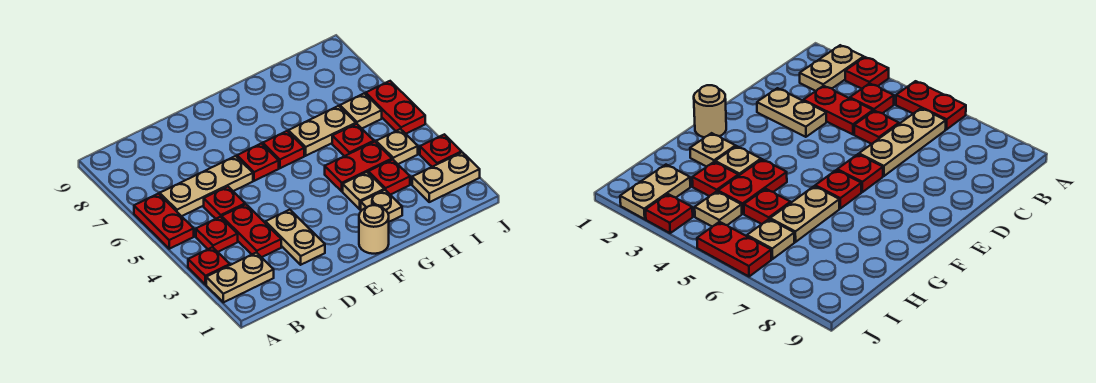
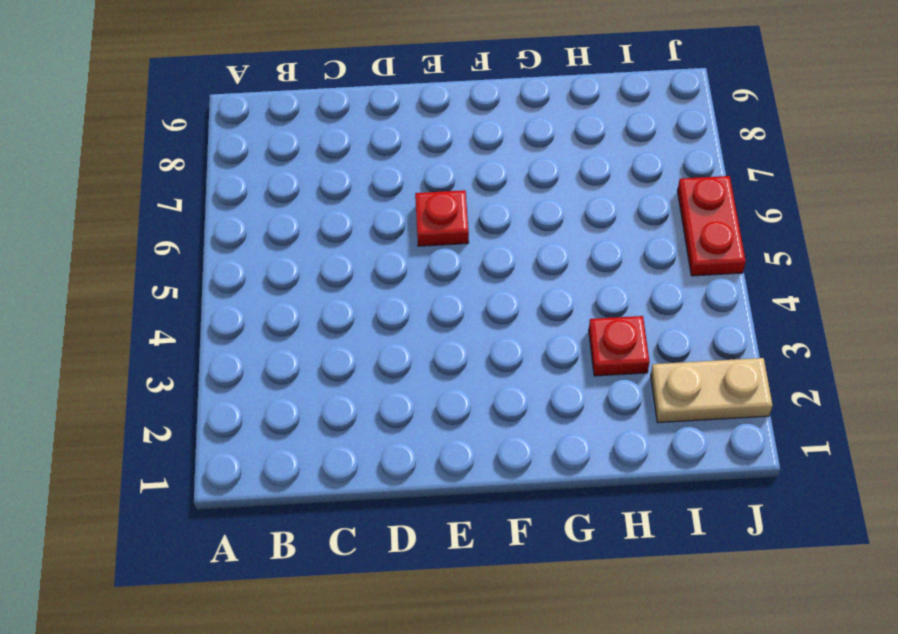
none -> tan plate A2:B2 level 1
none -> red plate A3 level 1
none -> red plate A5:A6 level 1

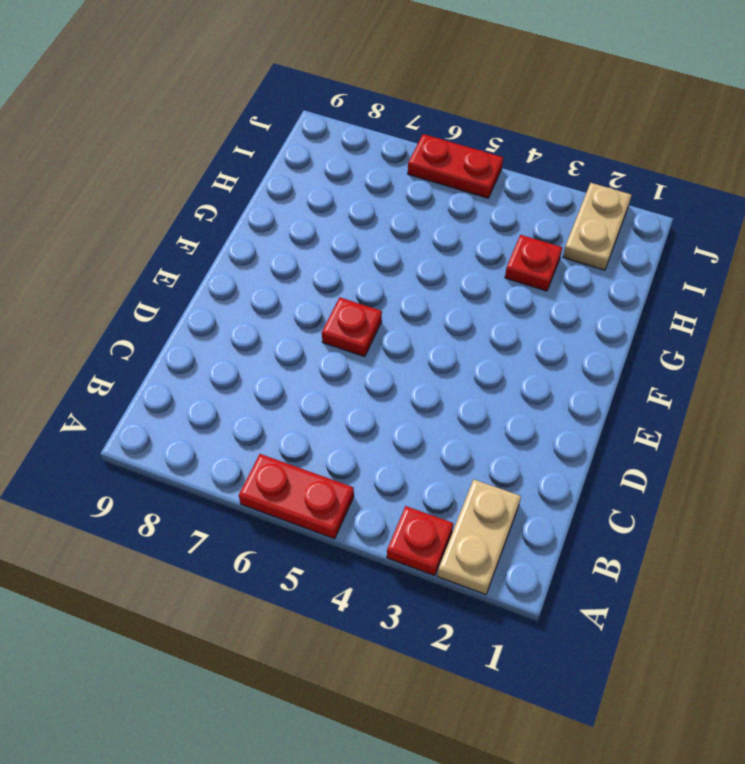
none -> red plate B4 level 1
none -> tan plate B6:D6 level 1
none -> red plate C3:C4 level 1

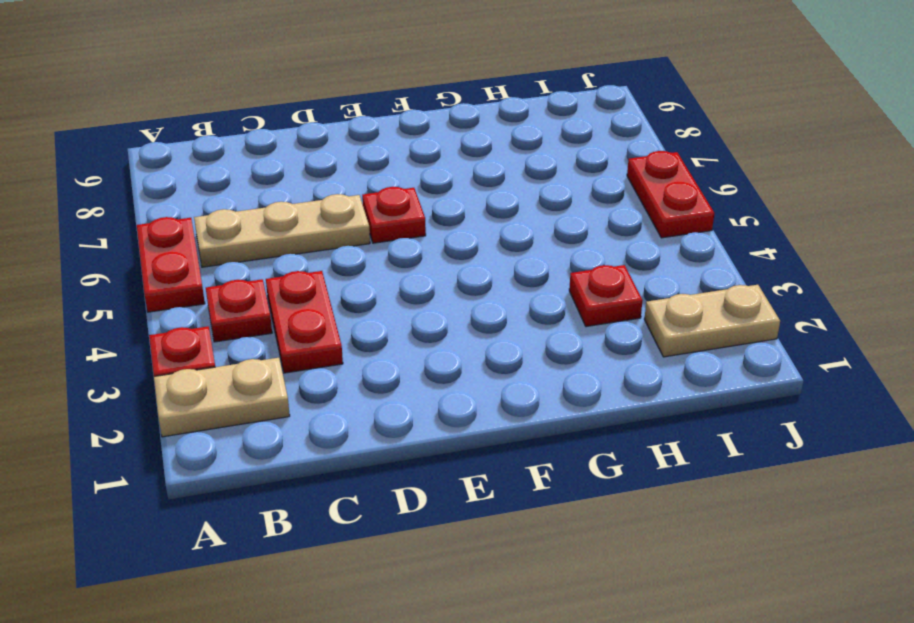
none -> red plate C5 level 1
none -> tan plate D2:D3 level 1
none -> tan round brick F1 level 1

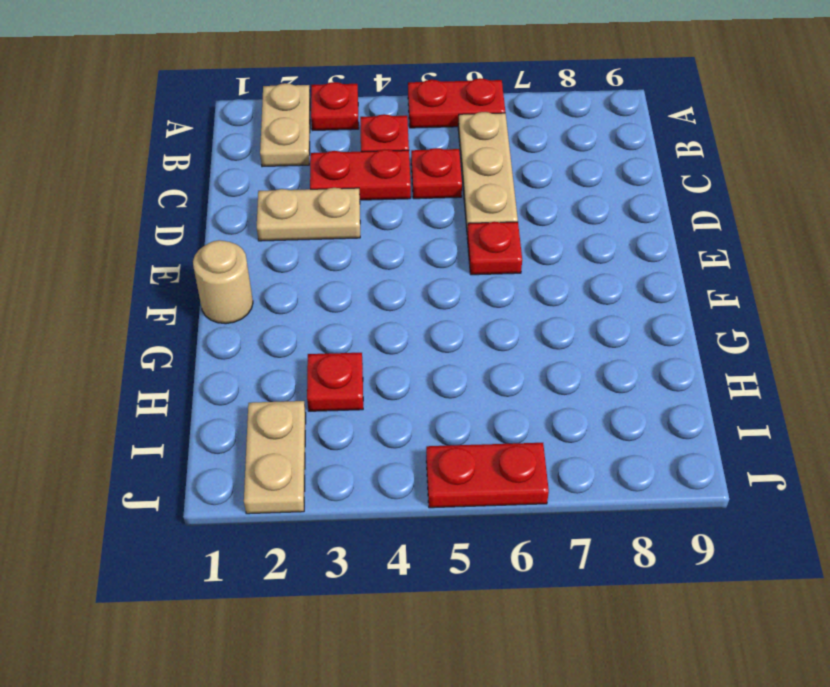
none -> red plate F6 level 1
none -> tan plate G2 level 1
none -> tan plate G3 level 1

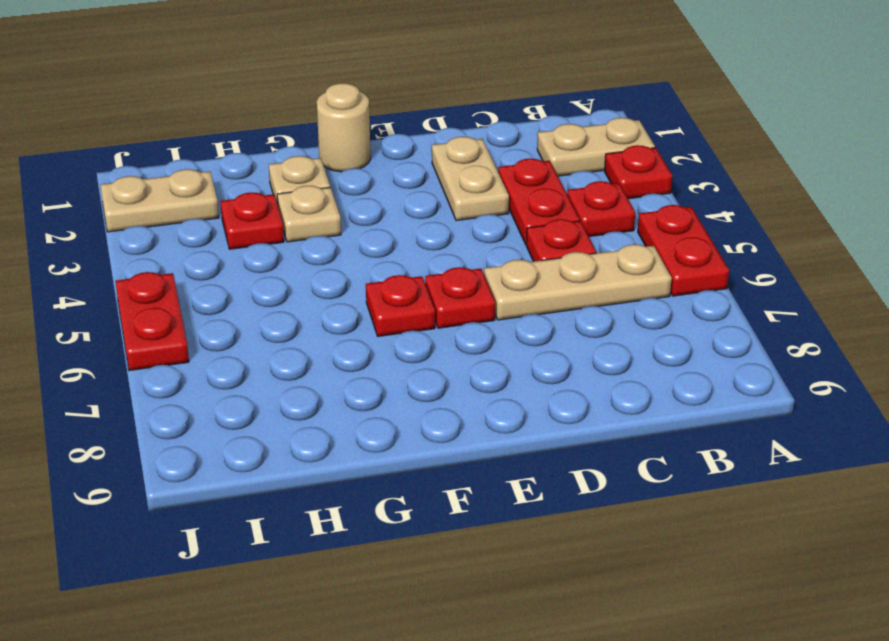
none -> red plate G4:H4 level 1
none -> tan plate G6:H6 level 1
none -> red plate H5 level 1

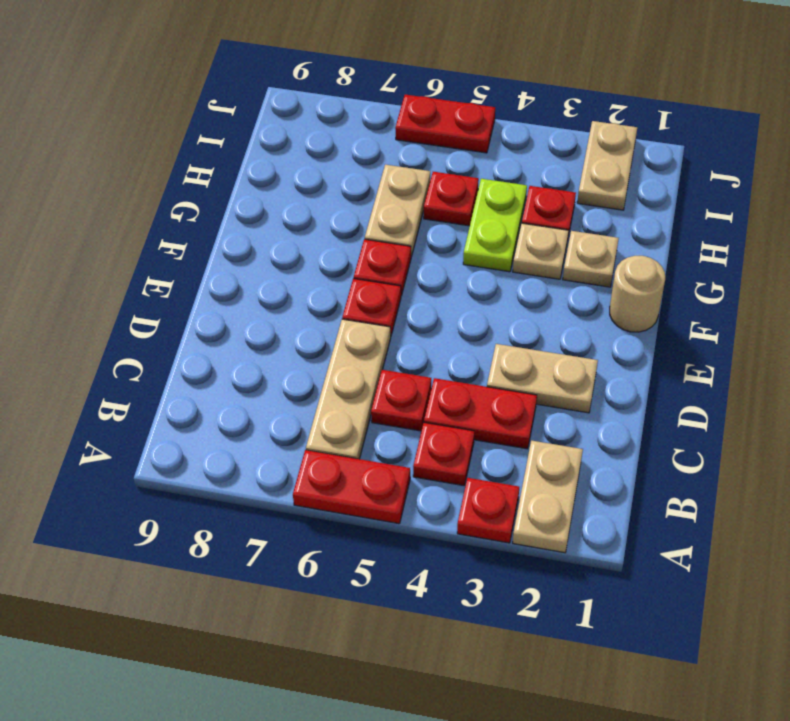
lime plate G4:H4 level 1 -> red plate G4:H4 level 1
none -> tan plate I4 level 1
none -> tan plate I6 level 1
none -> red plate J3 level 1

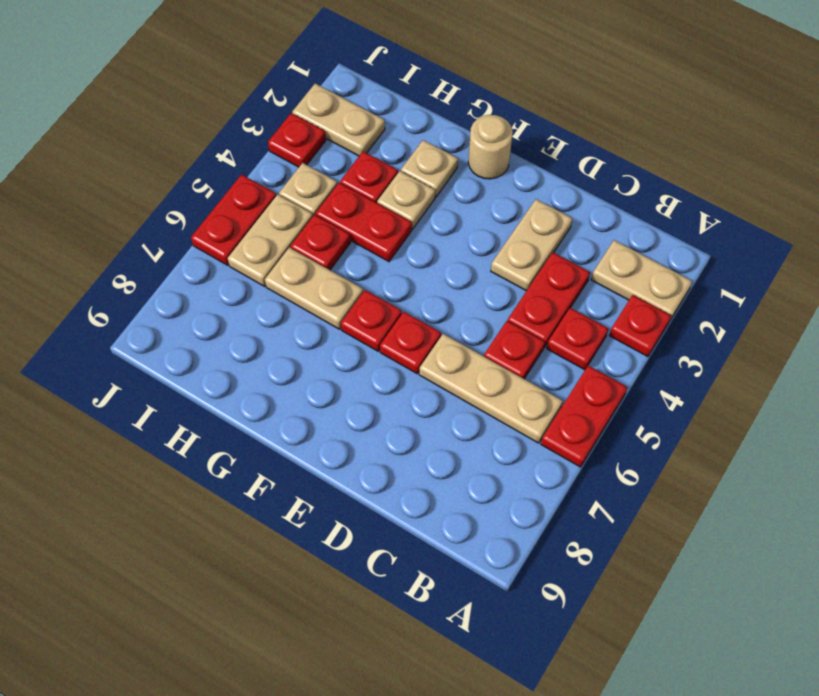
tan plate I5:I6 level 1 -> tan plate I6 level 1

